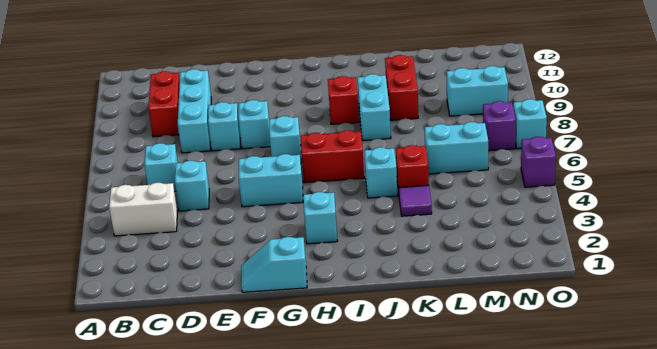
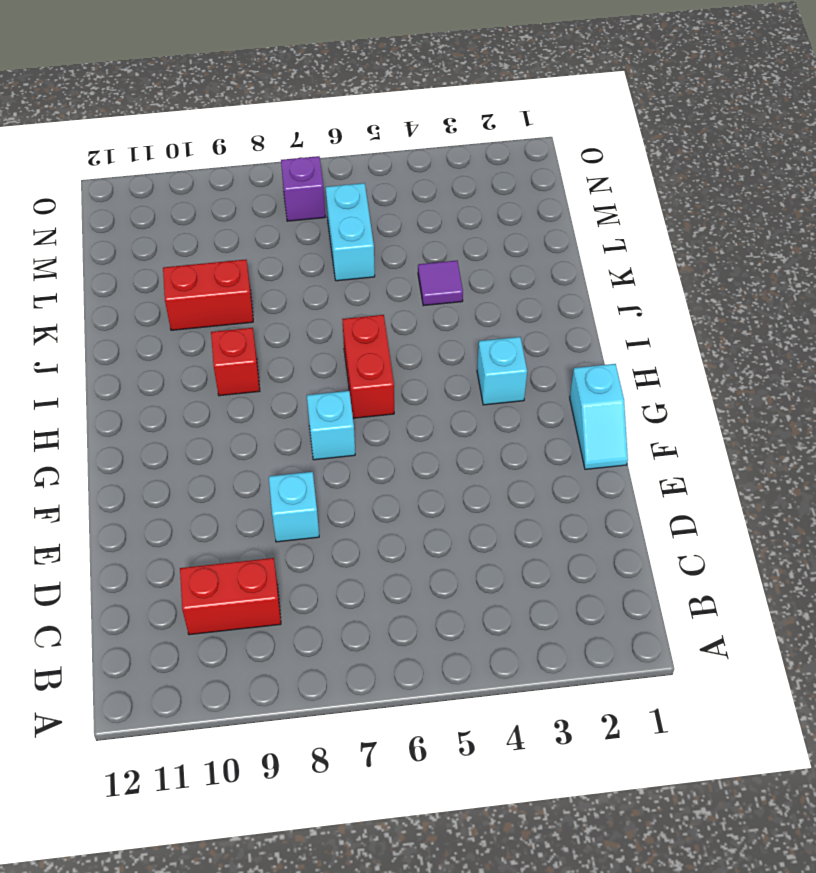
none -> white brick B4:C4 level 1
none -> cyan brick C6 level 1
none -> cyan brick D5 level 1

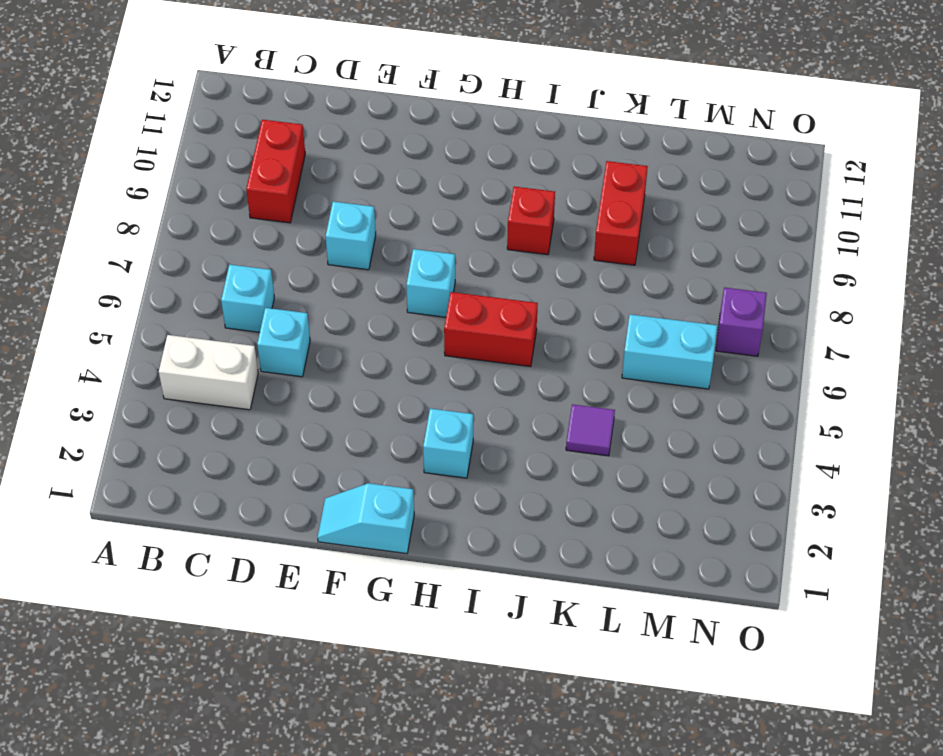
none -> cyan brick D8:D10 level 1
none -> cyan brick F5:G5 level 1
none -> cyan brick F8 level 1

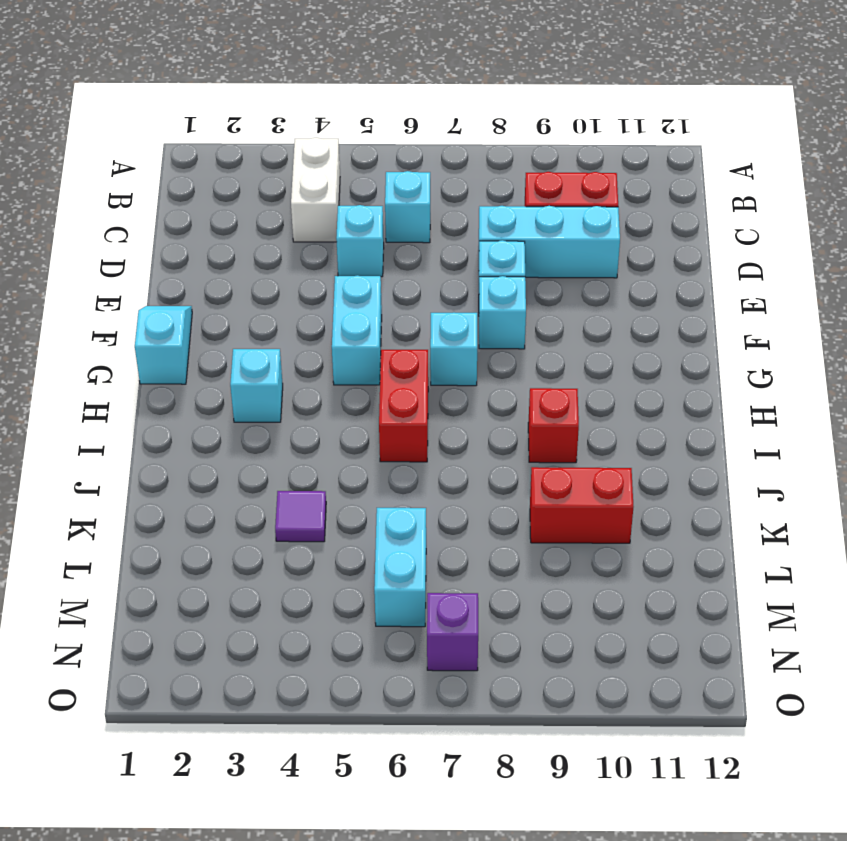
none -> cyan brick J5 level 1
none -> cyan brick J8:J9 level 1
none -> red brick K5 level 1

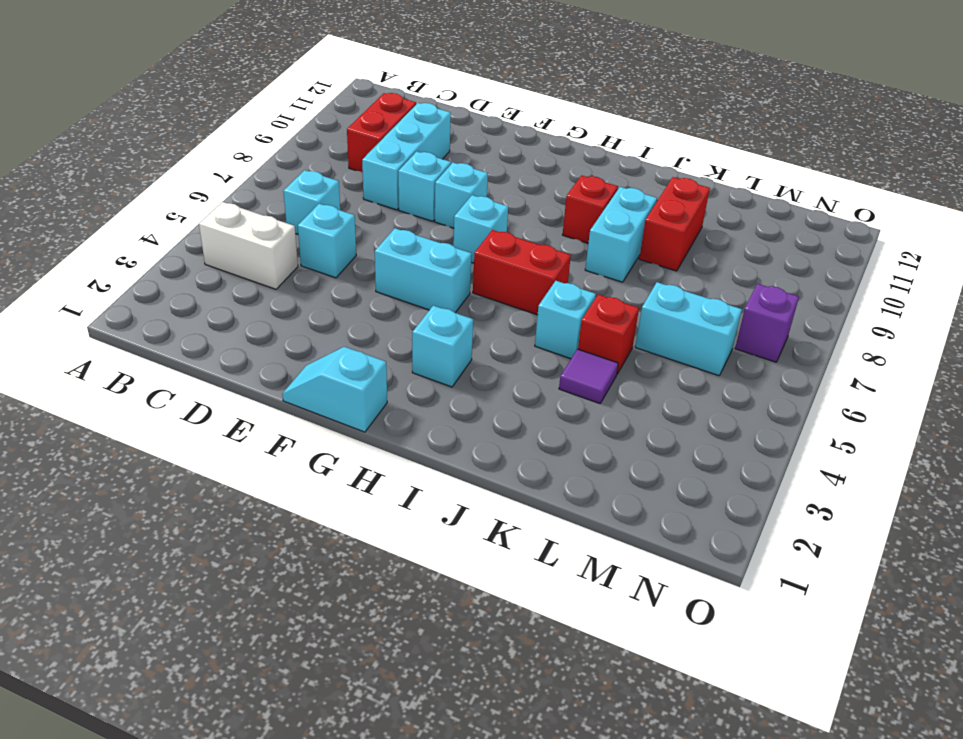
none -> cyan brick M9:N9 level 1
none -> purple brick O5 level 1
none -> cyan brick O7 level 1

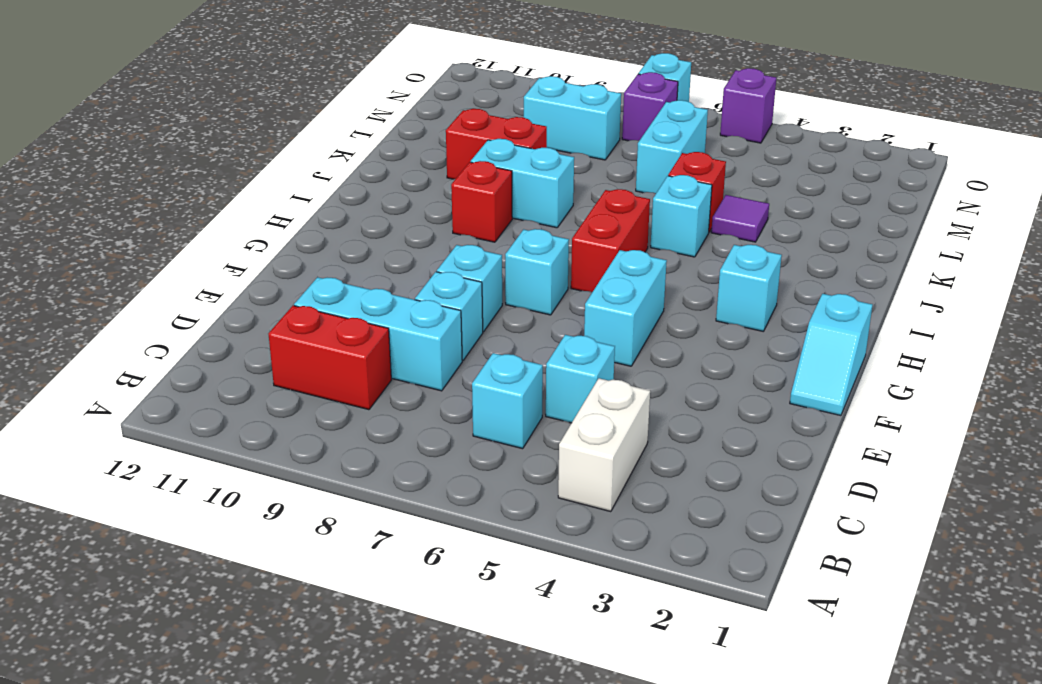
cyan brick M8:M9 level 1 -> cyan brick M9:N9 level 1

